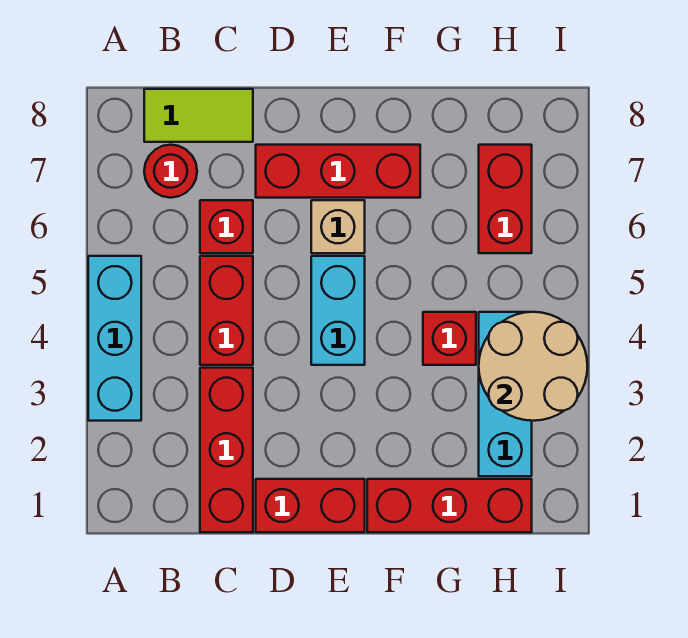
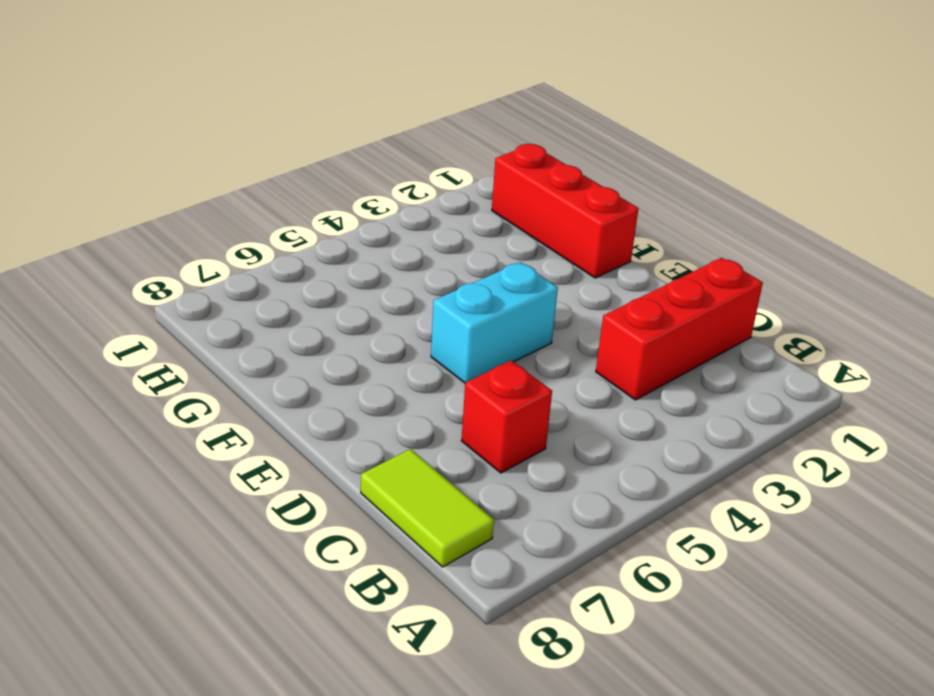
none -> cyan brick A3:A5 level 1
none -> red round brick B7 level 1
none -> red brick C4:C5 level 1

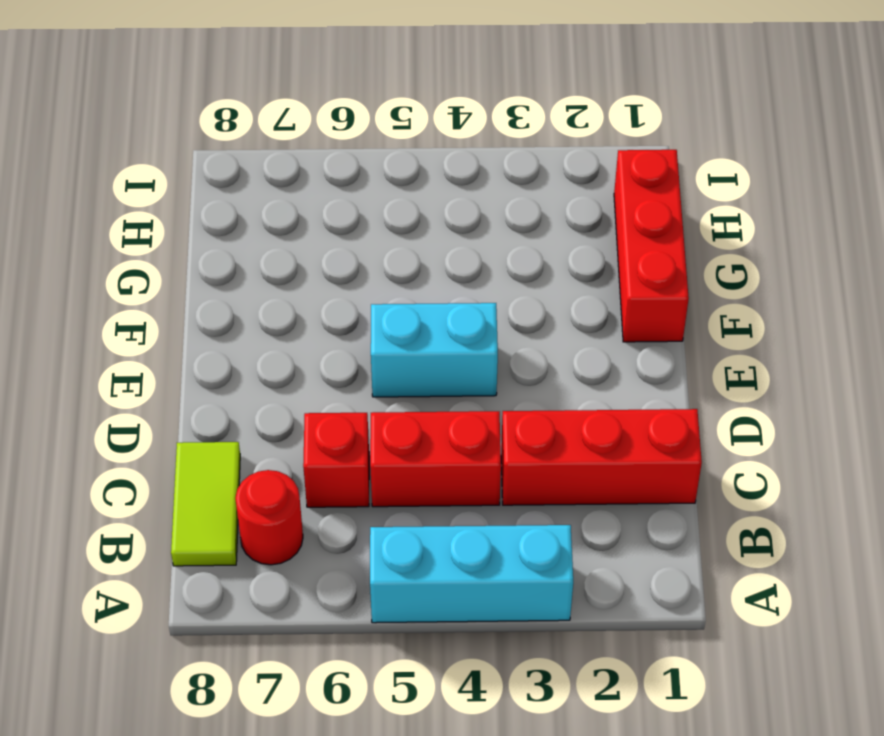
none -> red brick D1:E1 level 1
none -> red brick D7:F7 level 1
none -> tan brick E6 level 1

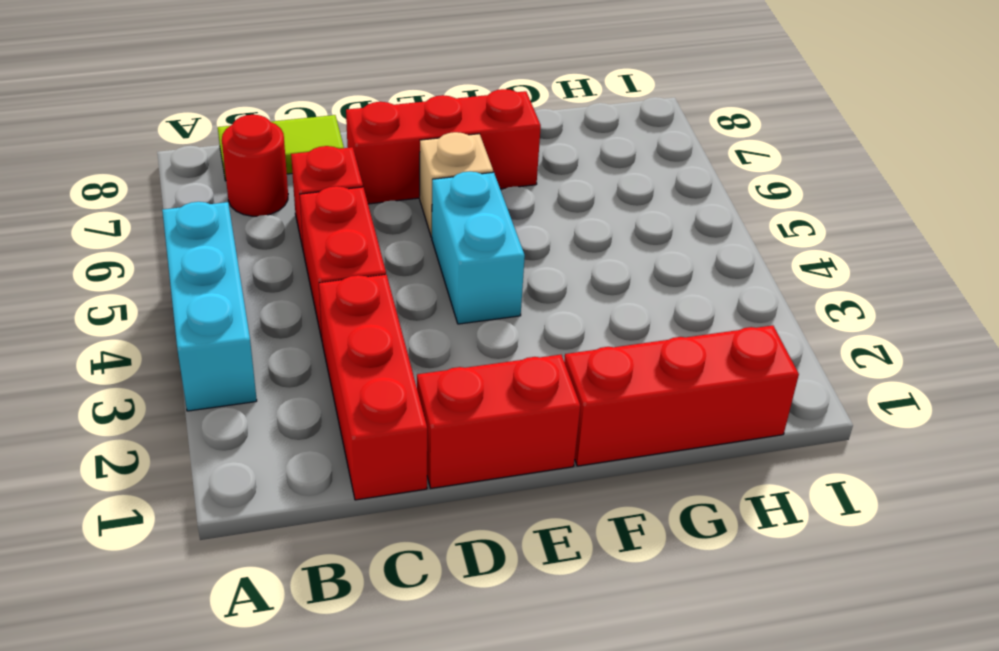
none -> red brick G4 level 1
none -> cyan brick H2:H4 level 1
none -> red brick H6:H7 level 1

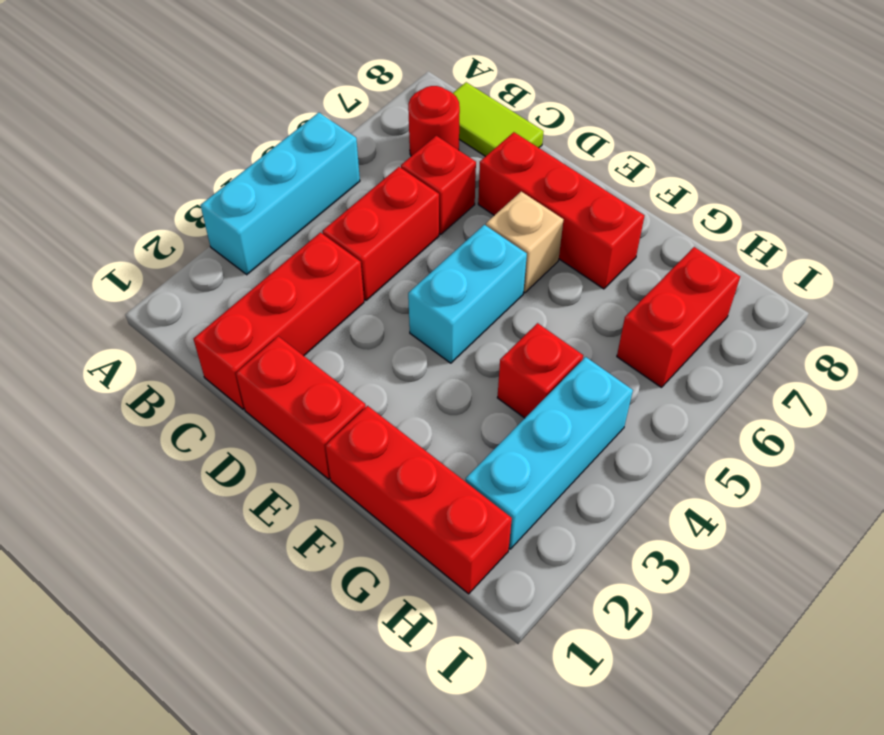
none -> tan round brick H3:I4 level 2

